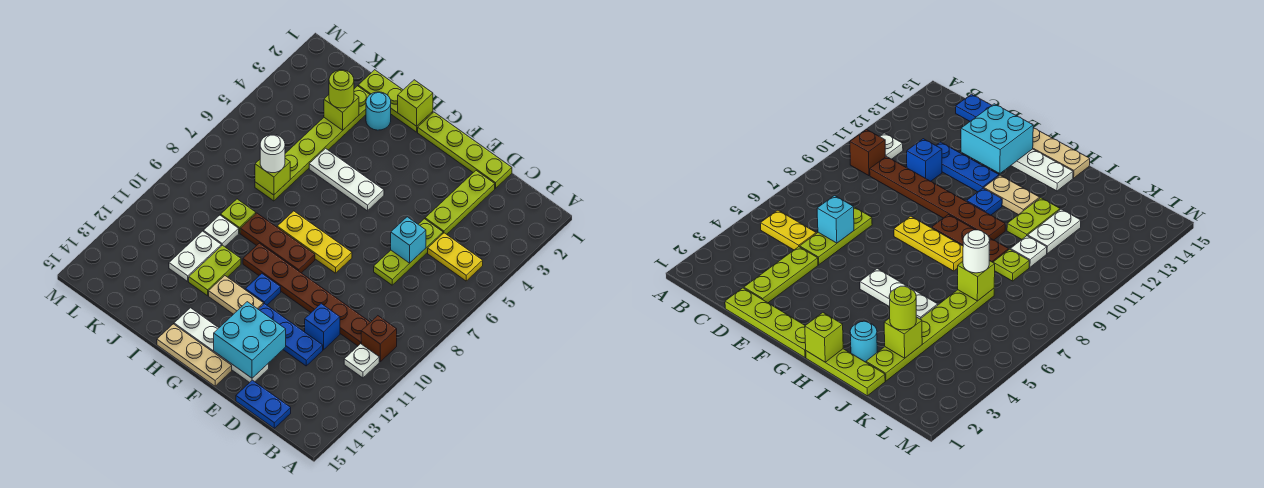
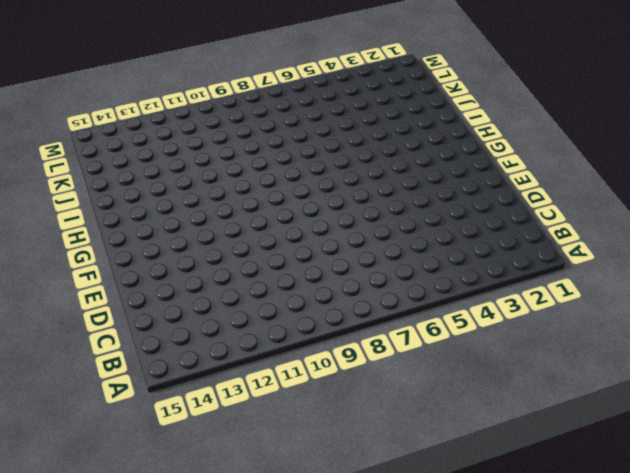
none -> yellow plate B5:C5 level 1
none -> brown brick B10 level 1
none -> white plate B11 level 1
none -> brown plate C10:H10 level 1

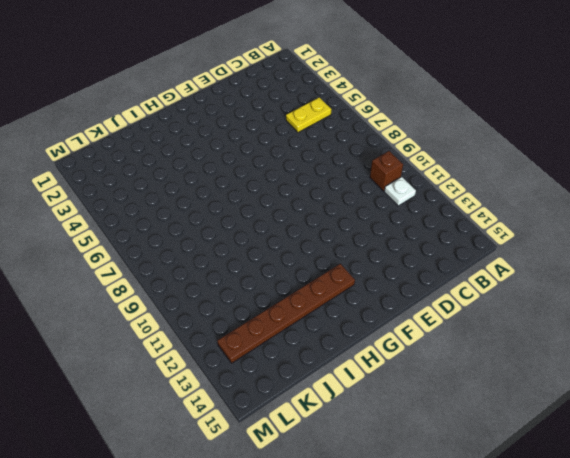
brown plate G13:L13 level 1 -> brown plate C10:H10 level 1
none -> blue plate C15:D15 level 1
none -> lime plate D1:G1 level 1
none -> lime plate D2:D4 level 1
none -> lime plate D5:D7 level 1

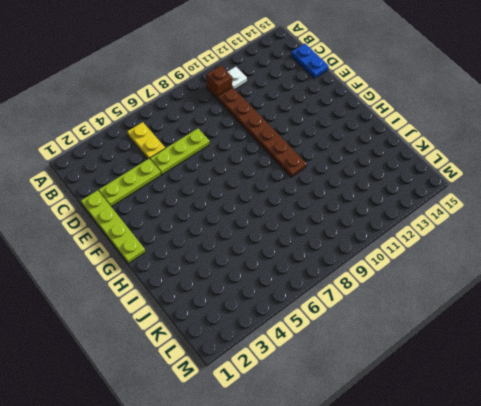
none -> blue brick D11 level 1
none -> blue plate D12:F12 level 1
none -> white plate E14:H14 level 1
none -> yellow plate F8:H8 level 1

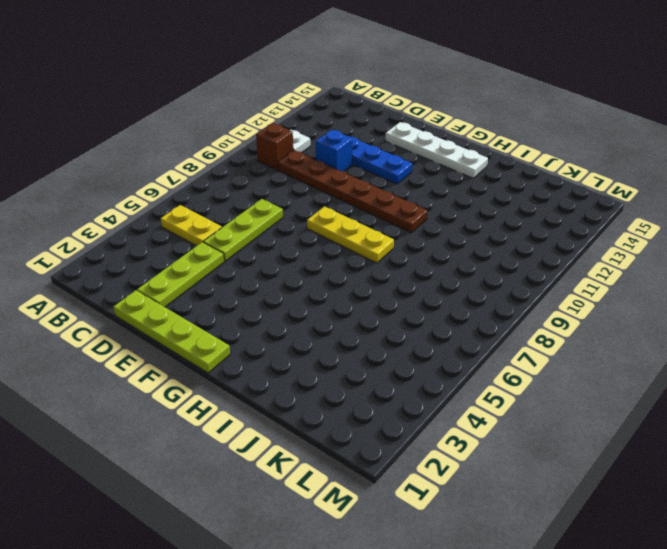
none -> blue plate C15:D15 level 1
none -> tan plate F15:H15 level 1
none -> white plate G5:I5 level 1
none -> brown plate G9:I9 level 1

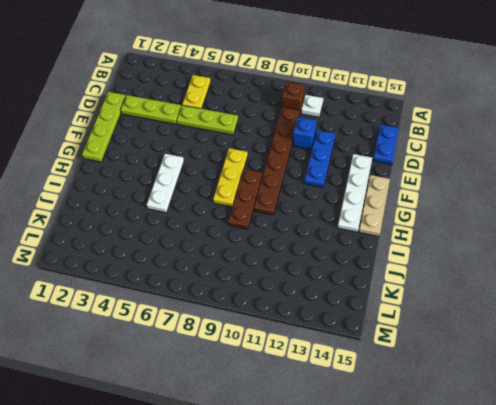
none -> blue plate G11 level 1
none -> tan plate G12:H12 level 1
none -> lime plate H1:J1 level 1
none -> cyan round brick I2 level 1

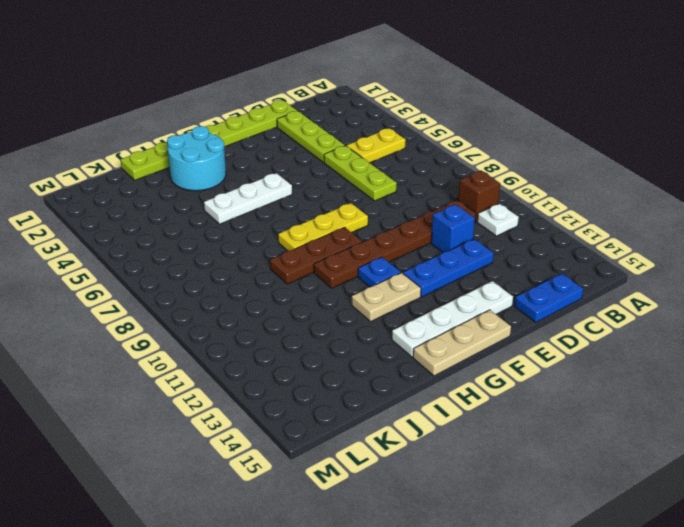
cyan round brick H2:I3 level 1 -> cyan round brick I2 level 1
none -> lime plate I11:I12 level 1
none -> lime plate J2:J7 level 1
none -> lime plate J9 level 1
none -> white plate J10 level 1

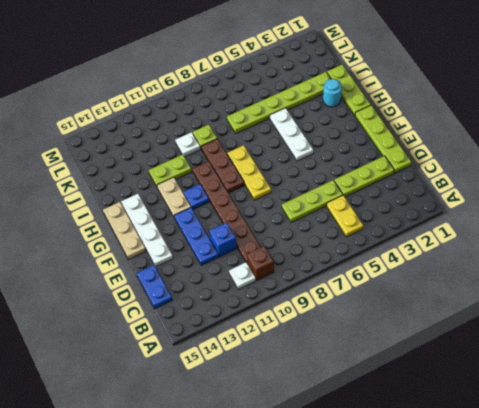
none -> white plate J11:J12 level 1
none -> cyan brick D6 level 2
none -> cyan brick E13:F14 level 2
none -> lime brick H1 level 2

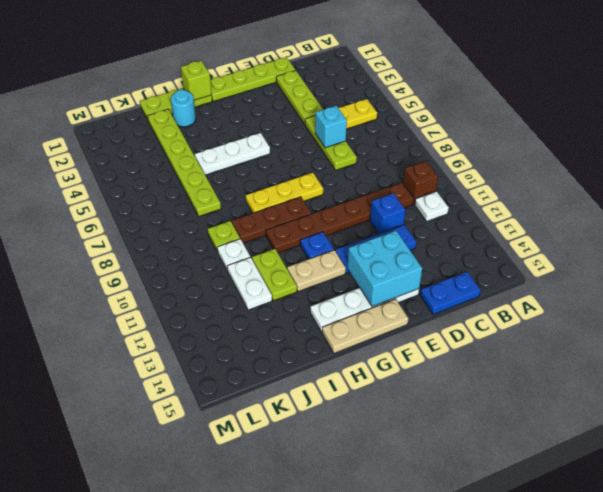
none -> lime brick J3 level 2
none -> lime brick J7 level 2
none -> lime round brick J3 level 3
none -> white round brick J7 level 3

